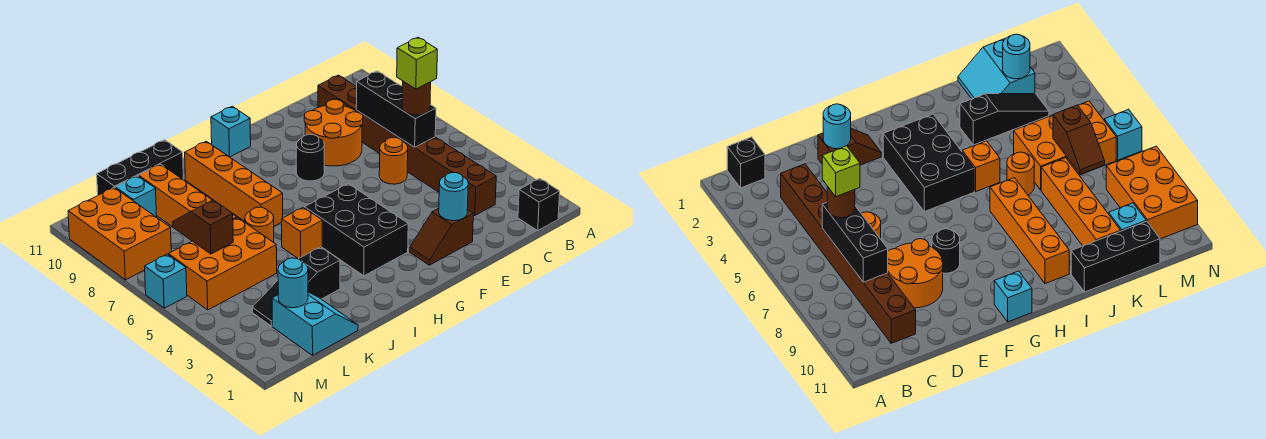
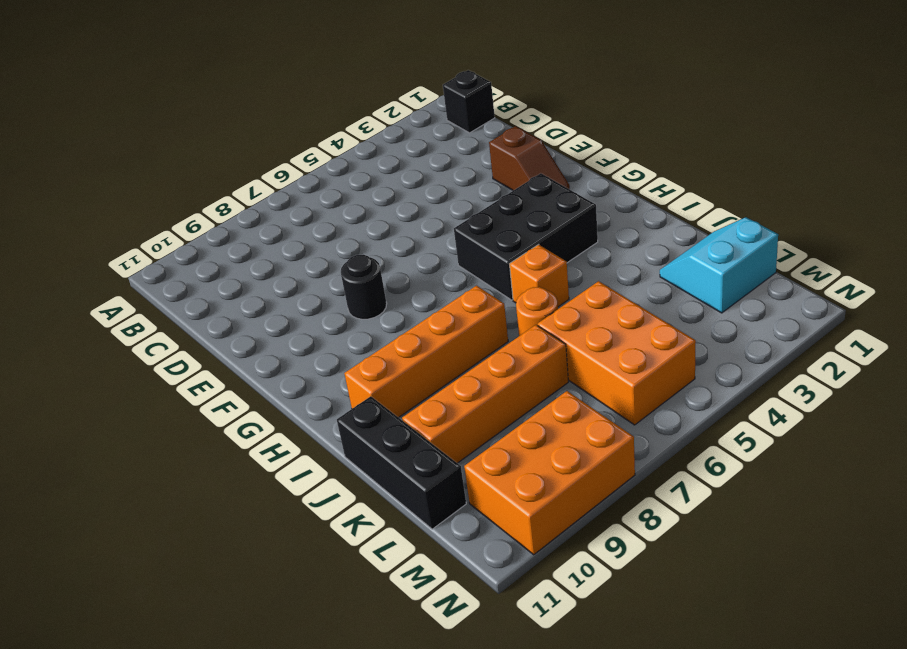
none -> brown brick C3:C10 level 1
none -> orange round brick D6 level 1
none -> orange round brick D8:E9 level 1

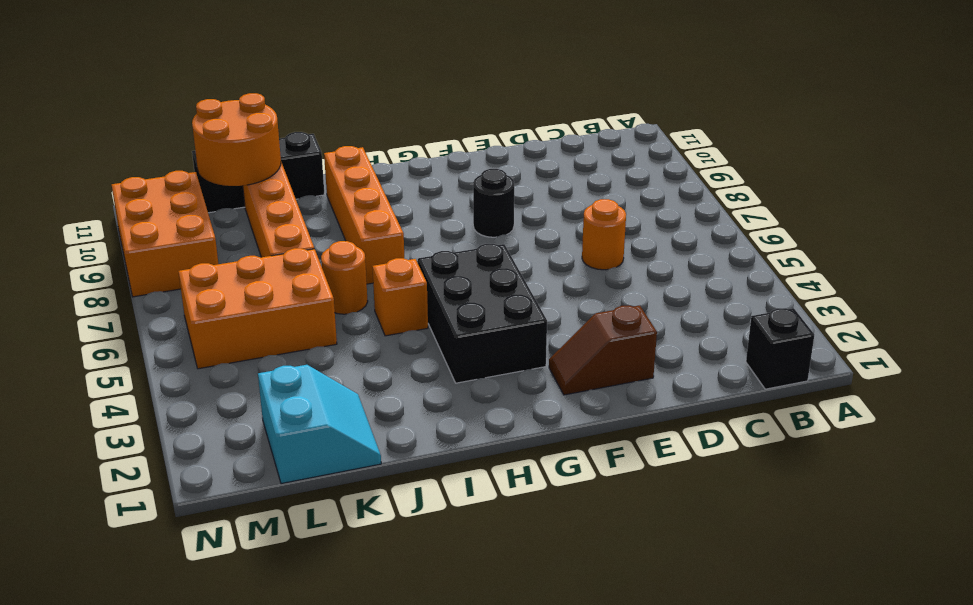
orange round brick K10:L11 level 2 -> orange round brick D8:E9 level 1
none -> brown brick C3:C10 level 1
none -> cyan brick G11 level 1
none -> black slope J3:L3 level 1 top J

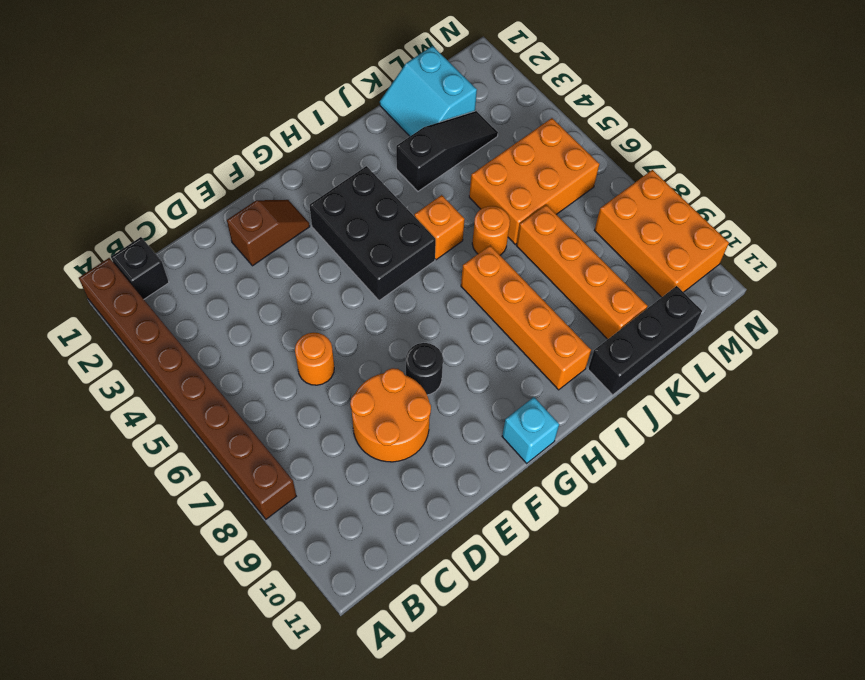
brown brick A1:A8 level 1 -> brown brick C3:C10 level 1
none -> cyan brick L10 level 1
none -> cyan brick N6 level 1
none -> black brick C6:C8 level 2

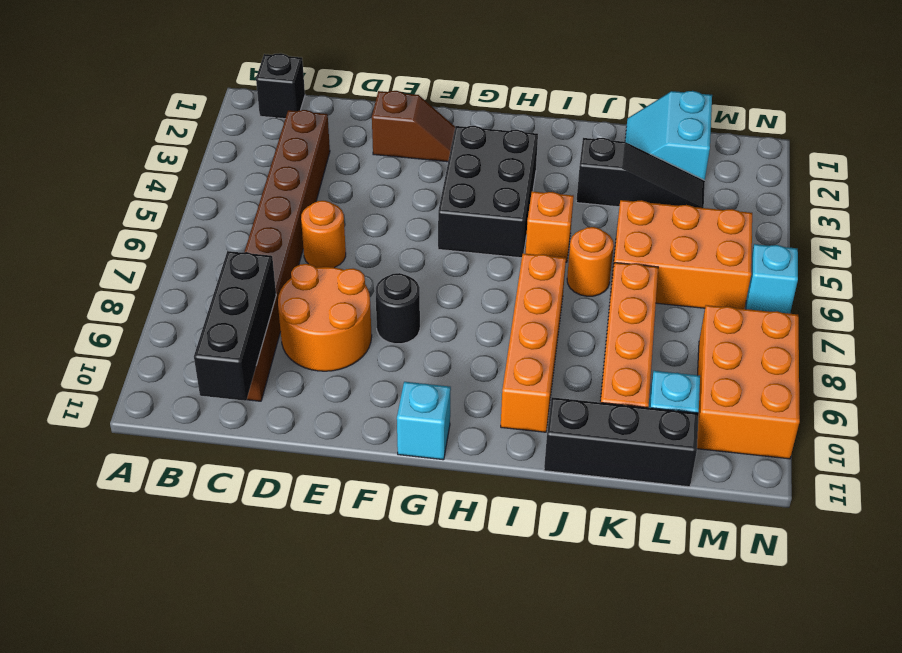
black brick C9:C11 level 2 -> black brick C6:C8 level 2
none -> cyan round brick E2 level 2
none -> cyan round brick L2 level 2
none -> brown slope L6:L7 level 2 top 6

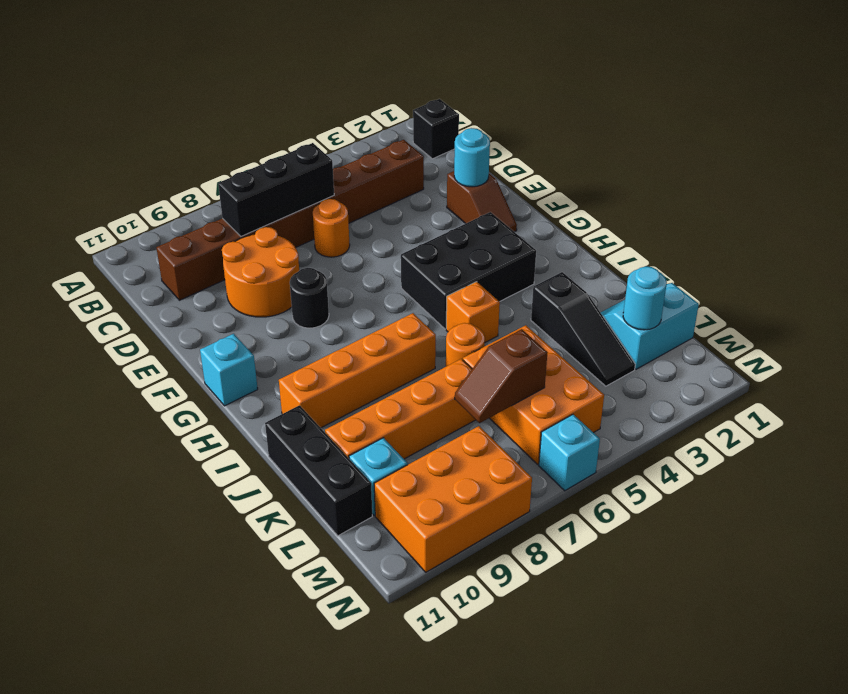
none -> brown round brick C6 level 3
none -> lime brick C6 level 4

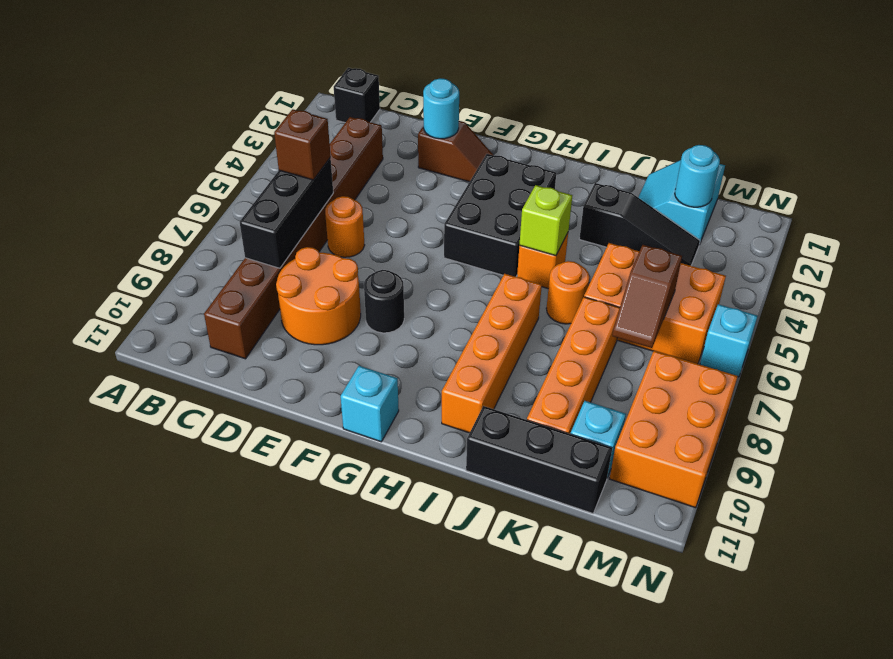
brown brick C6 level 3 -> brown round brick C6 level 3
lime brick I5 level 2 -> lime brick C6 level 4

